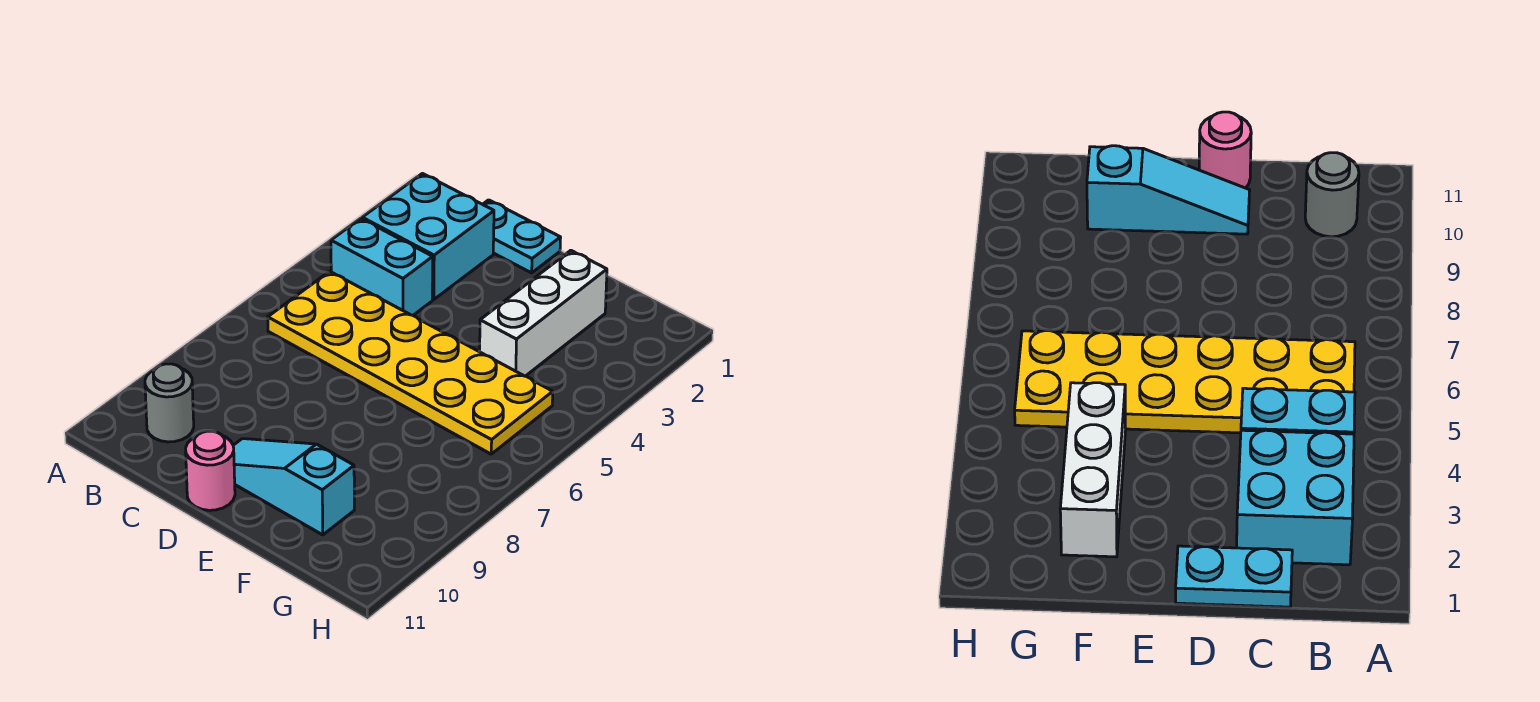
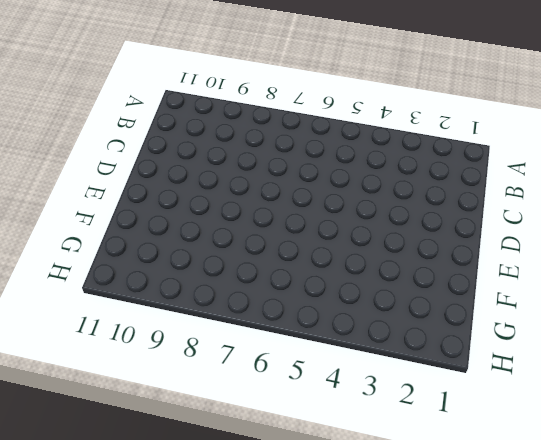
none -> cyan brick B2:C3 level 1
none -> cyan brick B4:C4 level 1

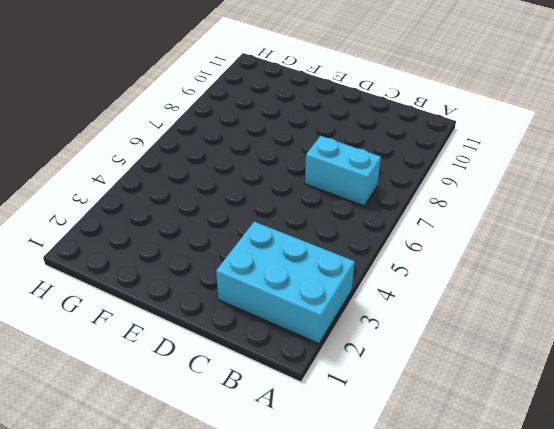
cyan brick A2:C3 level 1 -> cyan brick B2:C3 level 1
cyan brick B7:C7 level 1 -> cyan brick B4:C4 level 1
none -> yellow plate B5:G6 level 1
none -> grey round brick B10 level 1

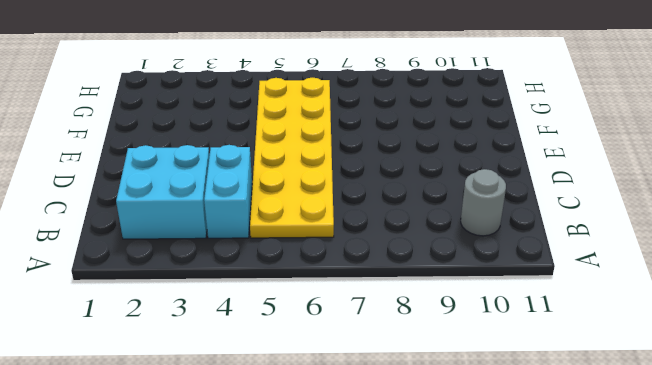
none -> cyan plate C1:D1 level 1
none -> cyan slope D10:F10 level 1 top F

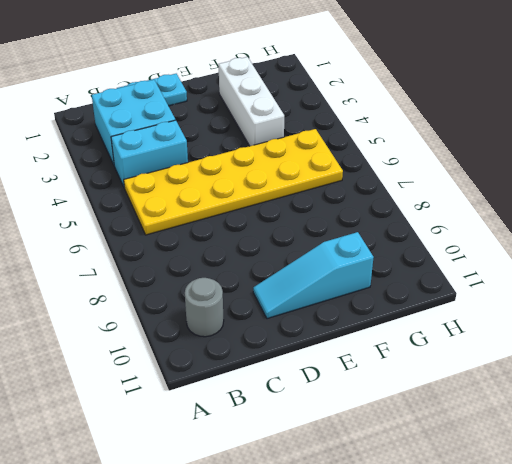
none -> pink round brick D11 level 1

